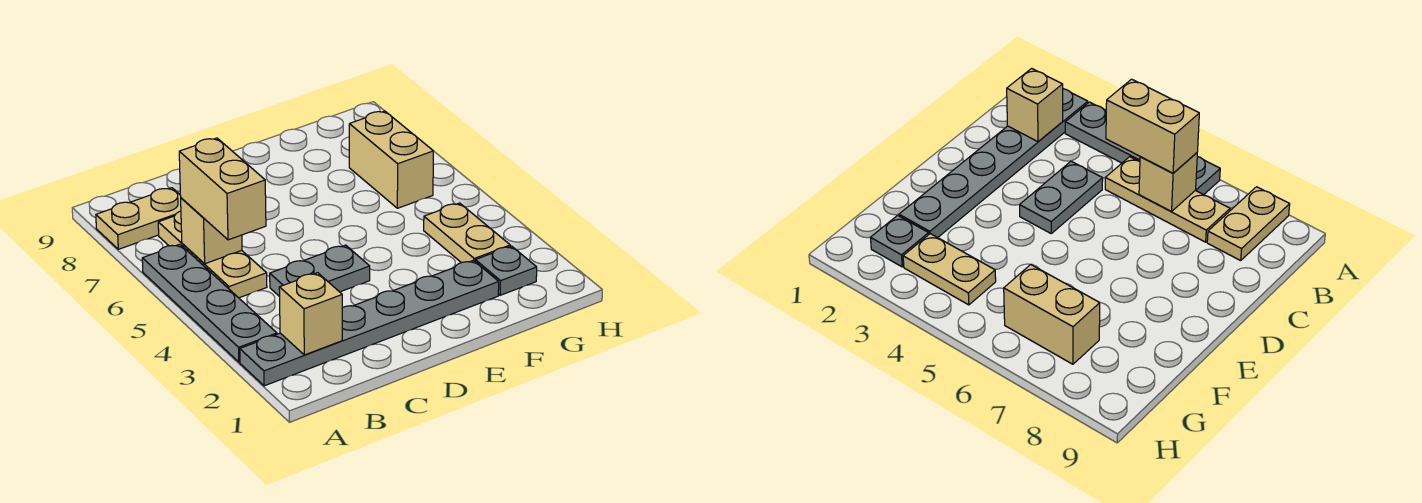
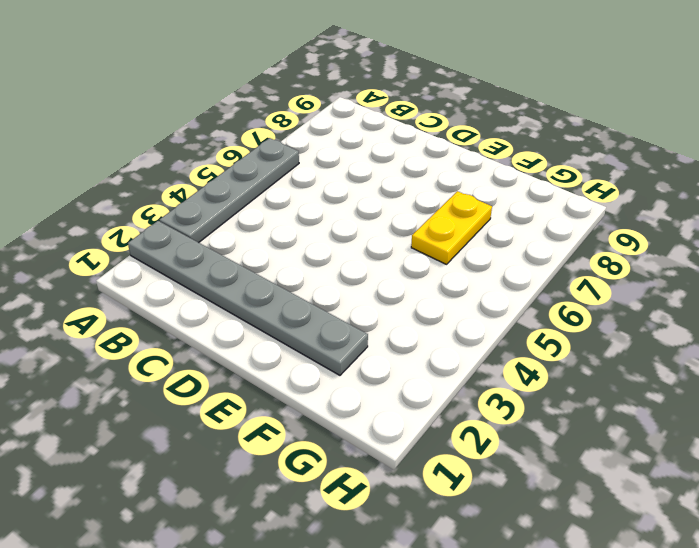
yellow plate F6:F7 level 1 -> none
none -> tan plate A8:B8 level 1
none -> tan plate B5:B7 level 1

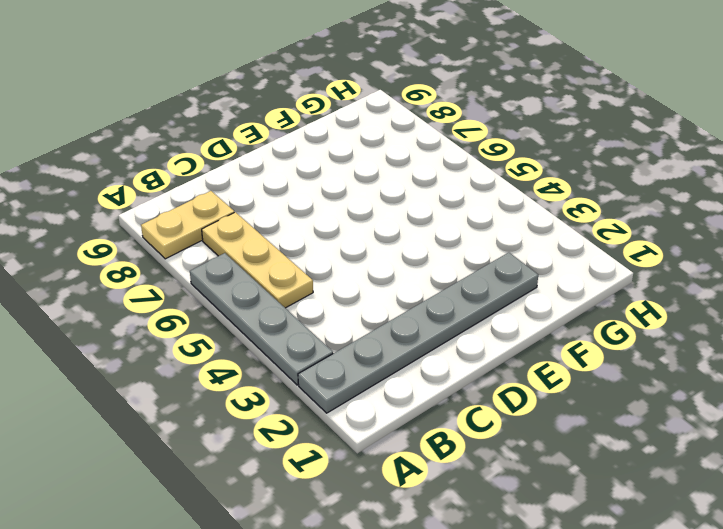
none -> grey plate C4:D4 level 1
none -> grey plate G2 level 1

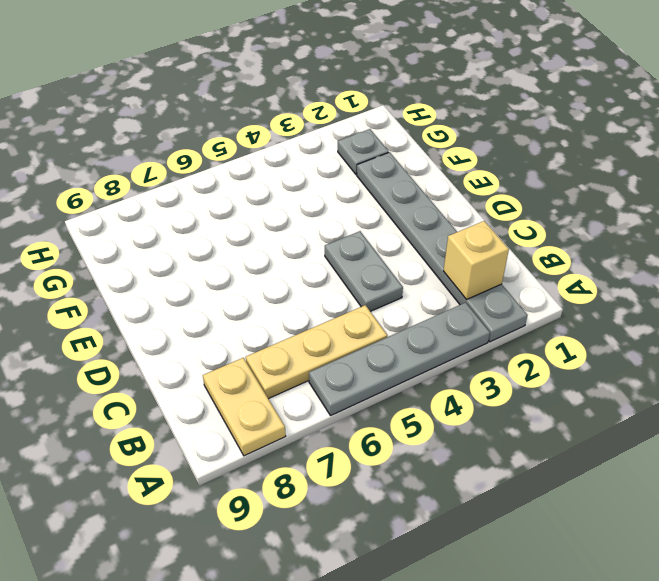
none -> tan plate G3:G4 level 1
none -> tan brick G6:G7 level 1

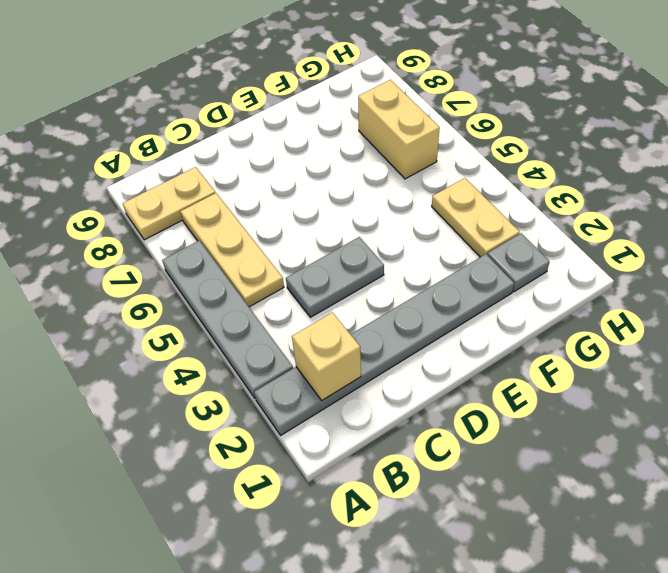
none -> tan brick B6 level 2
none -> tan brick B5:B6 level 3

